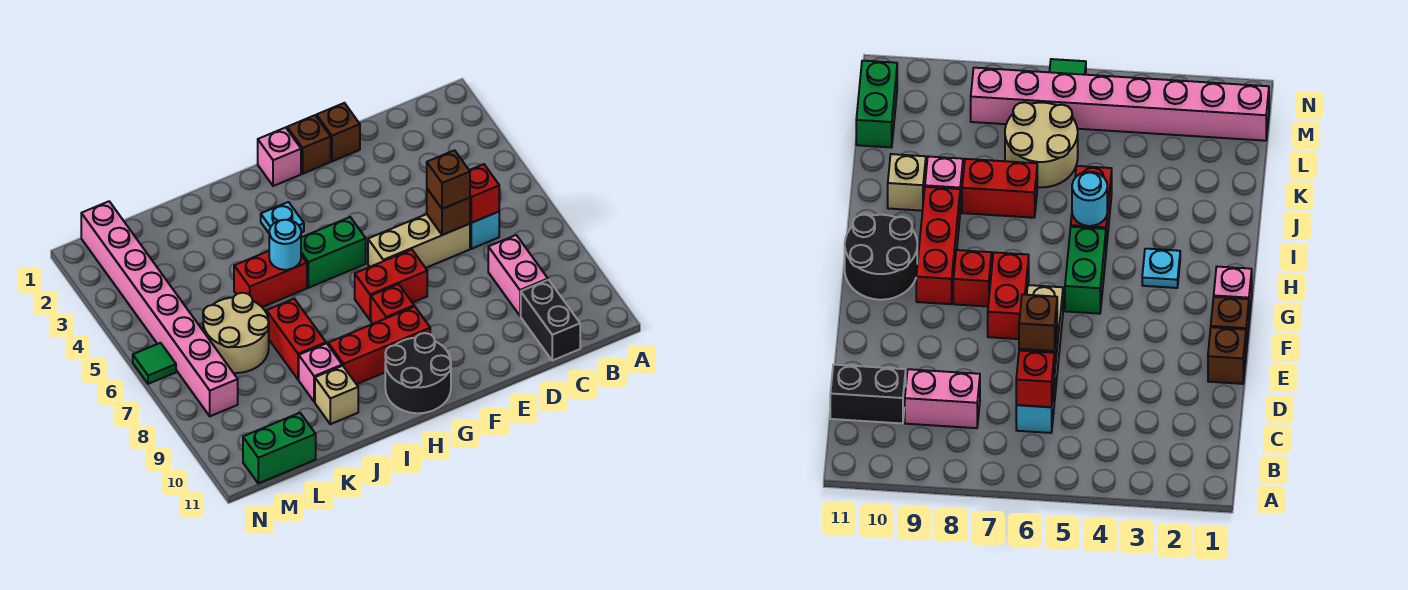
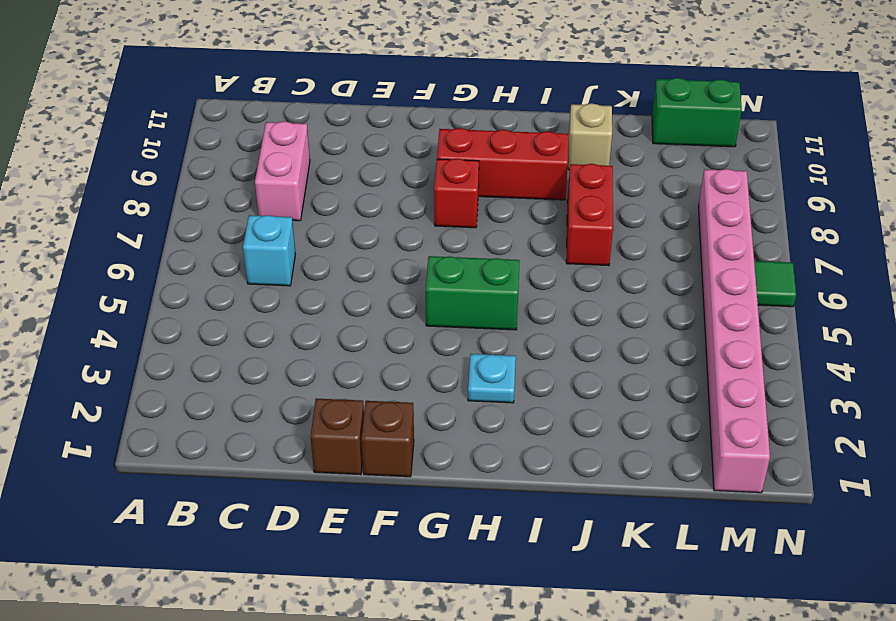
none -> black brick C10:C11 level 1
none -> tan brick D6:F6 level 1
none -> red brick F7:G7 level 1

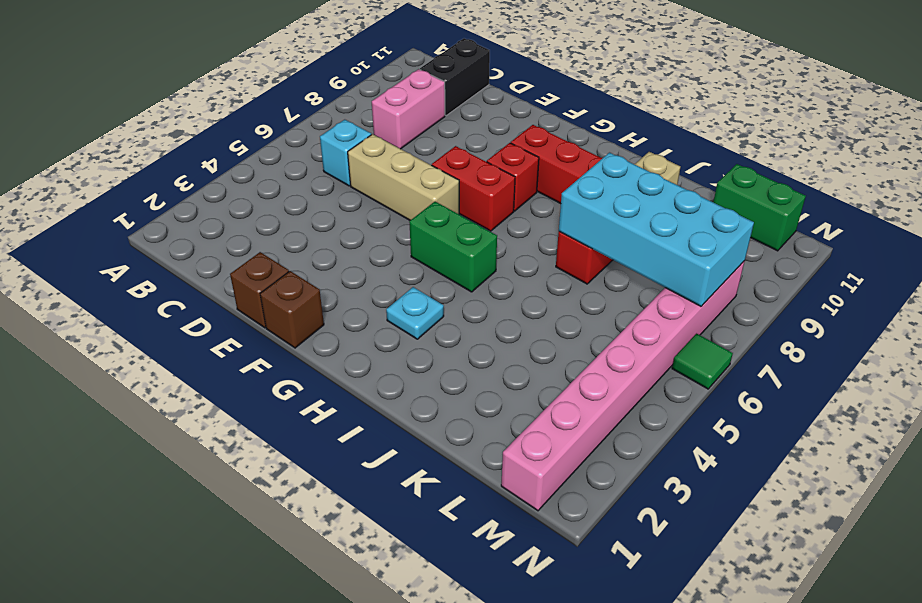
cyan brick J7:M8 level 2 -> none
none -> pink brick G1 level 1
none -> black round brick G10:H11 level 1
none -> red brick I5:J5 level 1

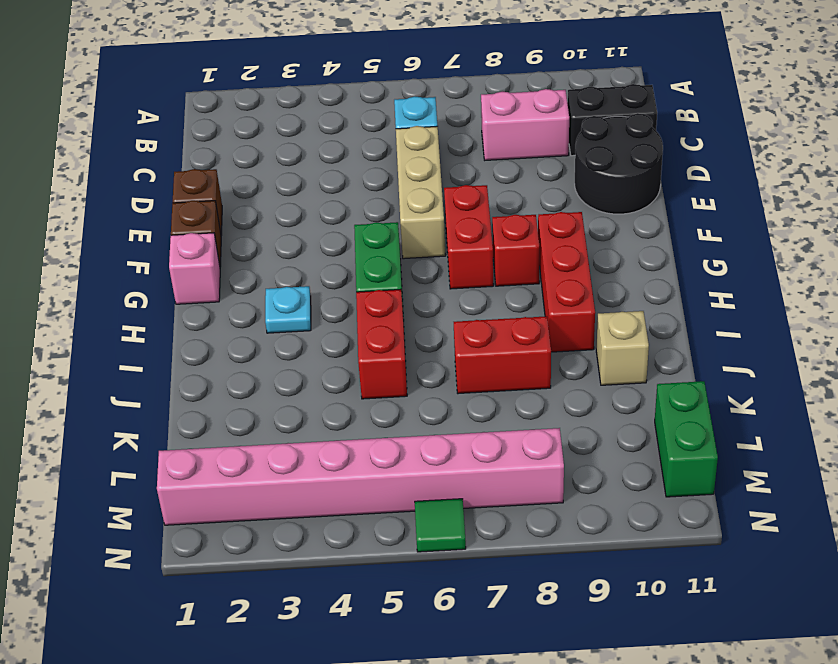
black round brick D10:E11 level 1 -> black round brick G10:H11 level 1
none -> pink brick J9 level 1
none -> tan round brick K6:L7 level 1
none -> red brick C6 level 2

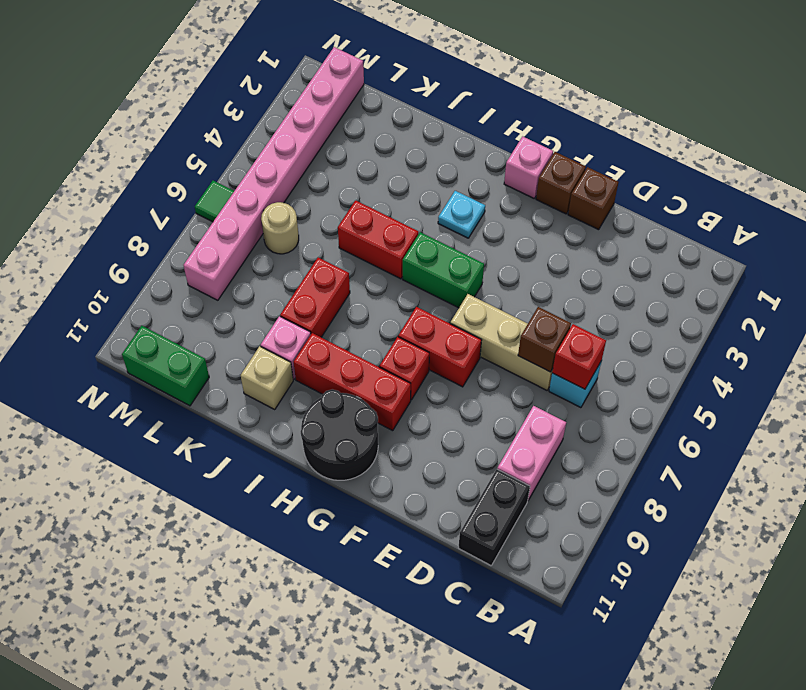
tan round brick L6 level 1 -> tan round brick K6:L7 level 1
none -> cyan round brick I5 level 2
none -> brown brick D6 level 3

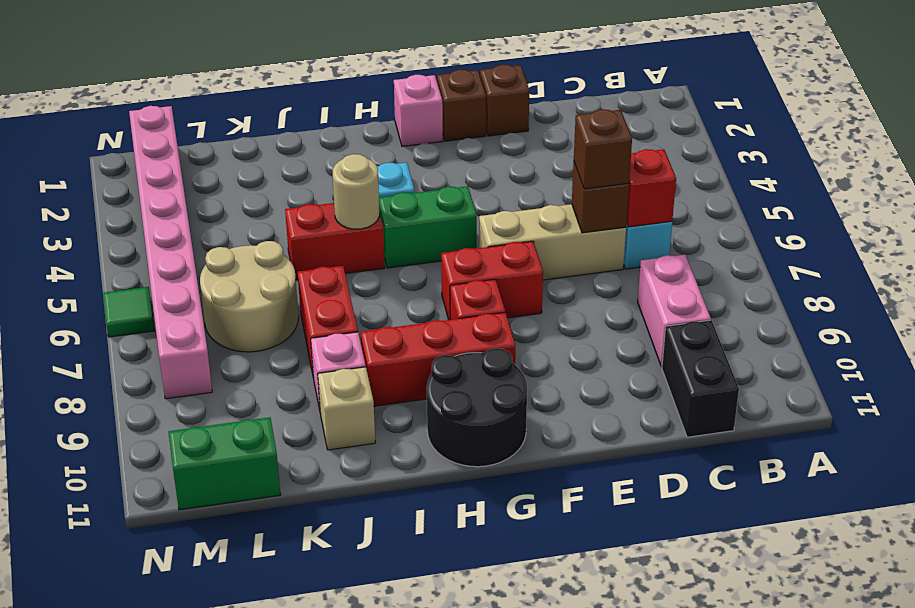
tan round brick I5 level 2 -> cyan round brick I5 level 2

